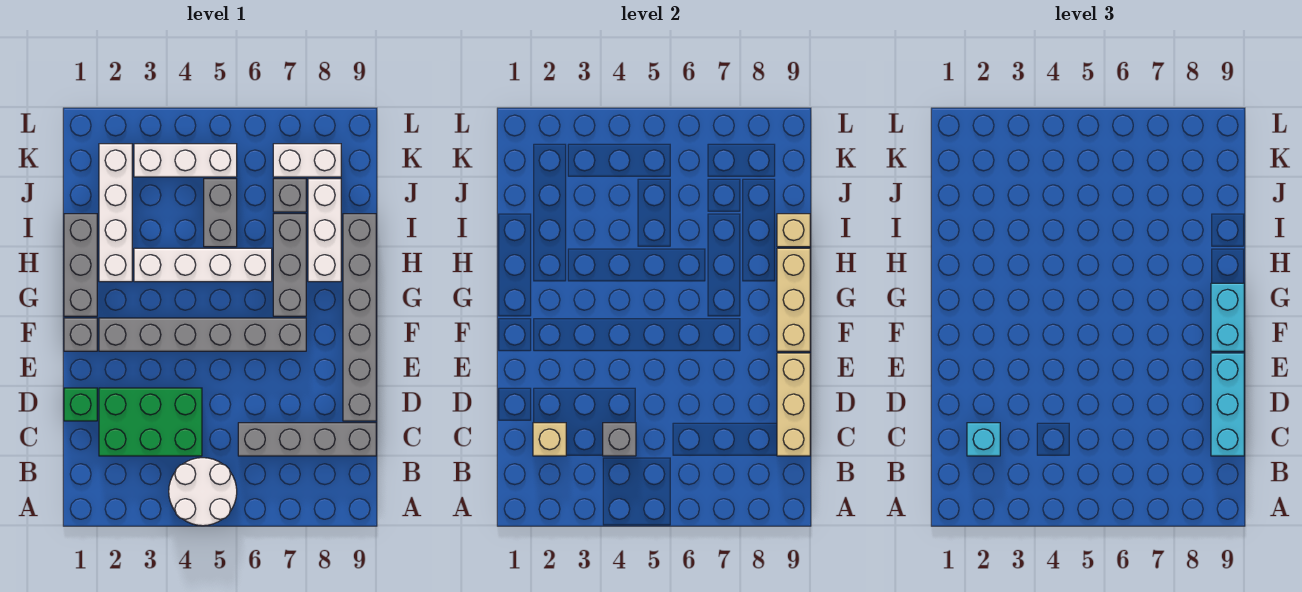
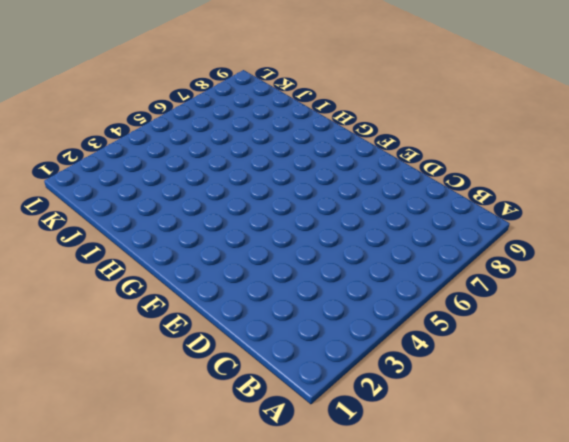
none -> white round brick A4:B5 level 1
none -> green brick C2:D4 level 1
none -> grey brick C6:C9 level 1

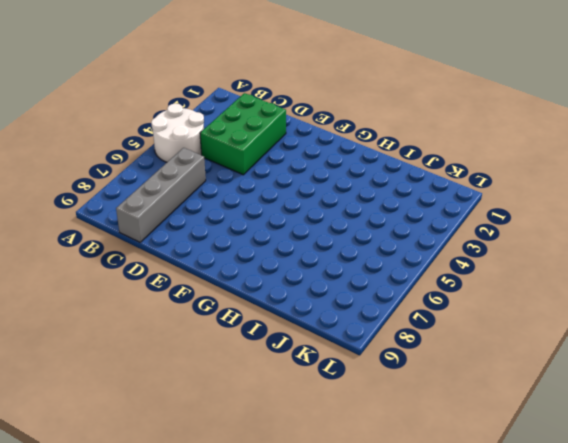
none -> green brick D1 level 1
none -> grey brick D9:I9 level 1
none -> grey brick F1 level 1

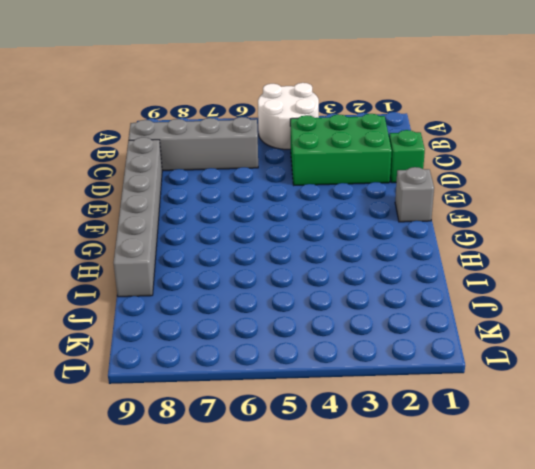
none -> grey brick F2:F7 level 1
none -> grey brick G1:I1 level 1
none -> grey brick G7:I7 level 1

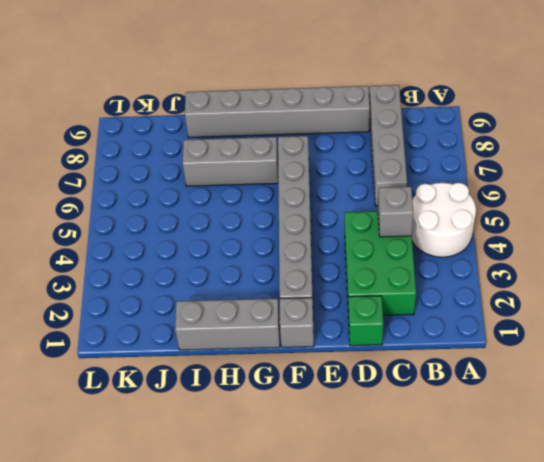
none -> white brick H2:K2 level 1
none -> white brick H3:H6 level 1
none -> white brick H8:J8 level 1

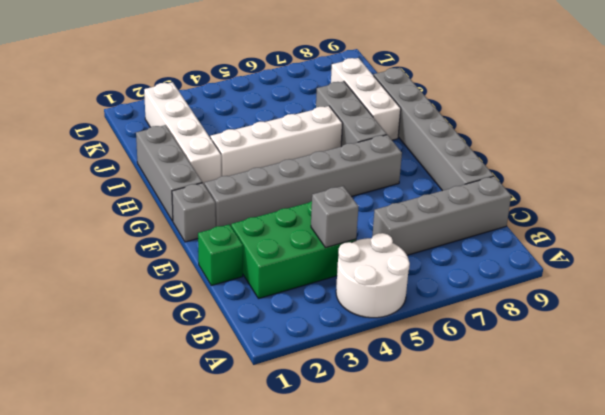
none -> grey brick I5:J5 level 1
none -> grey brick J7 level 1
none -> white brick K3:K5 level 1

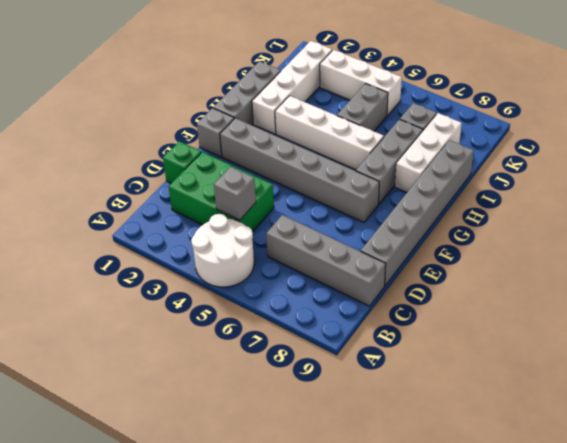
none -> white brick K7:K8 level 1
none -> tan brick C2 level 2
none -> tan brick C9:E9 level 2

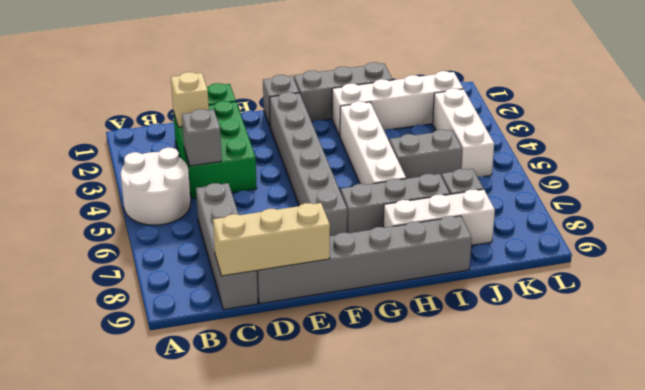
none -> white brick K7:K8 level 1
none -> tan brick F9:H9 level 2
none -> tan brick I9 level 2

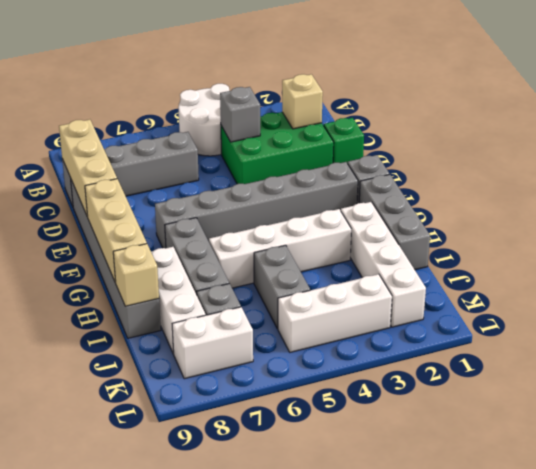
none -> cyan brick C2 level 3
none -> cyan brick C9:E9 level 3
none -> cyan brick F9:G9 level 3

